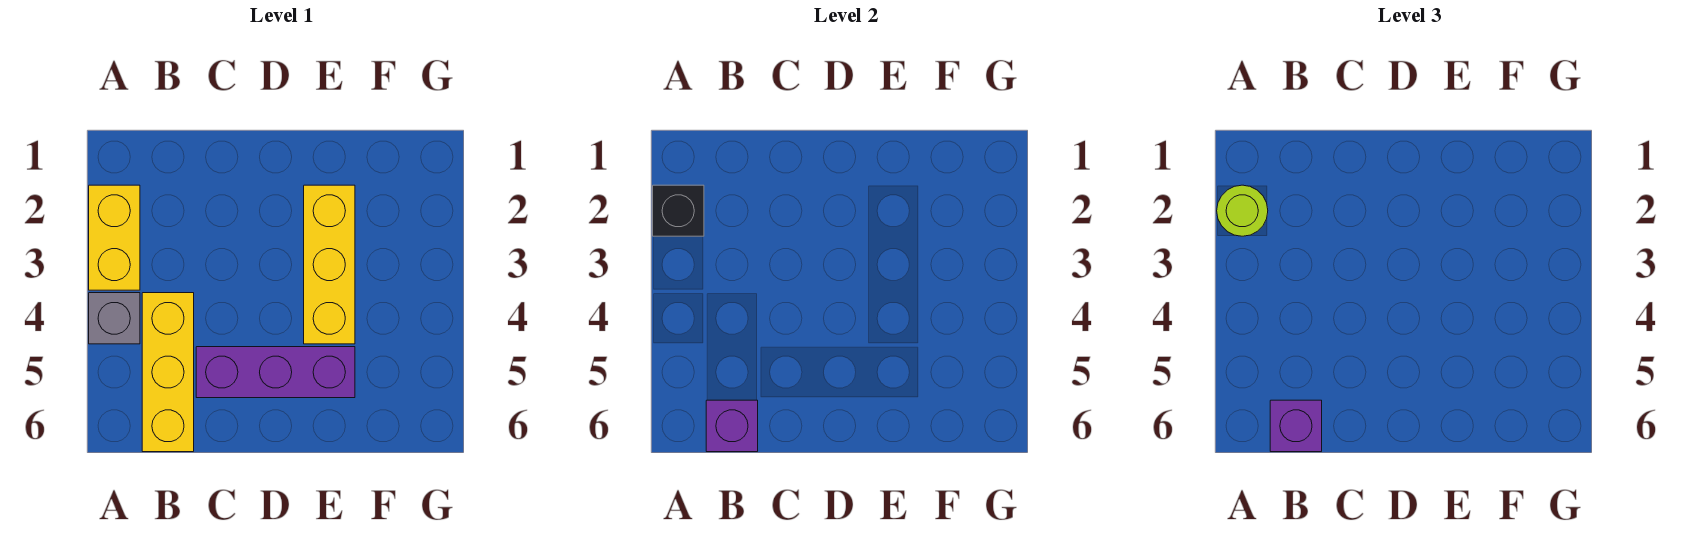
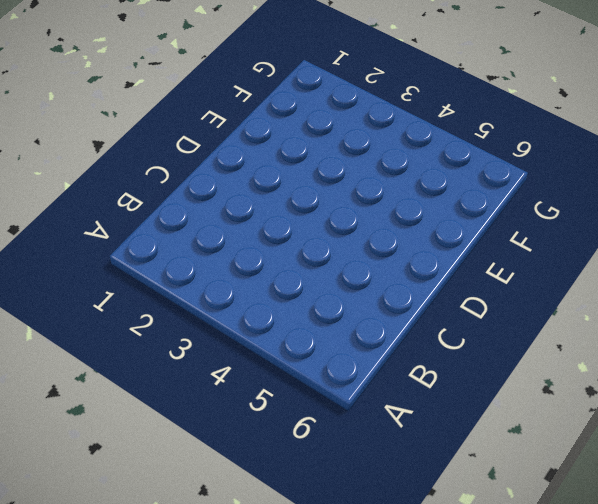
none -> yellow brick A2:A3 level 1
none -> grey brick A4 level 1

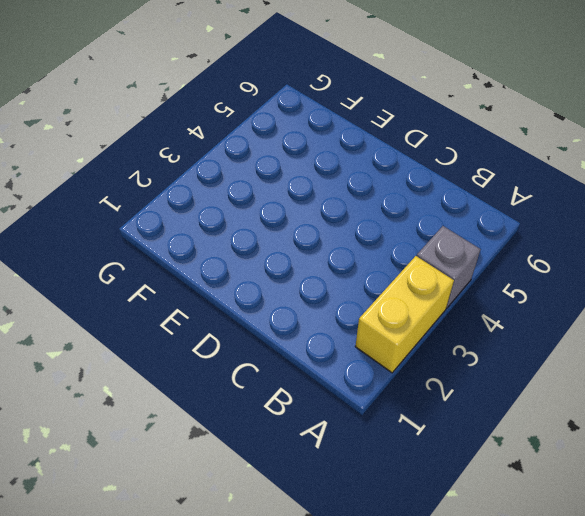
none -> yellow brick B4:B6 level 1
none -> purple brick C5:E5 level 1

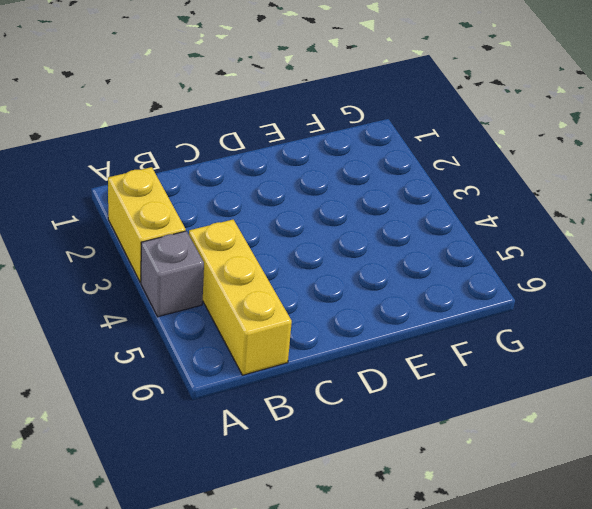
none -> purple brick C5:E5 level 1
none -> yellow brick E2:E4 level 1

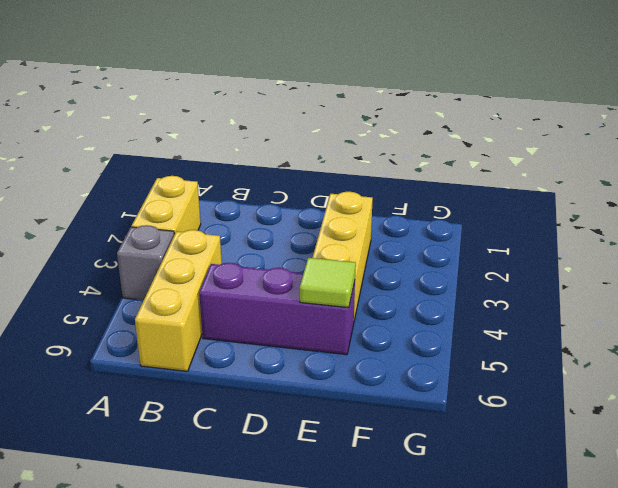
lime tile E5 level 2 -> none
none -> black brick A2 level 2
none -> purple brick B6 level 2

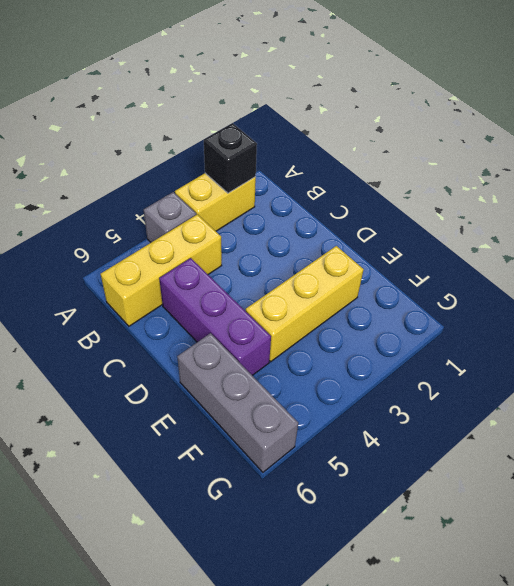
grey brick E6:G6 level 1 -> none
none -> purple brick B6 level 2
none -> lime round brick A2 level 3

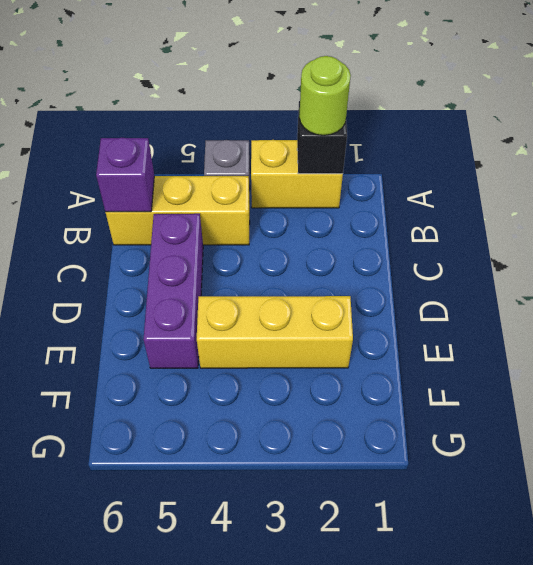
none -> purple brick B6 level 3

